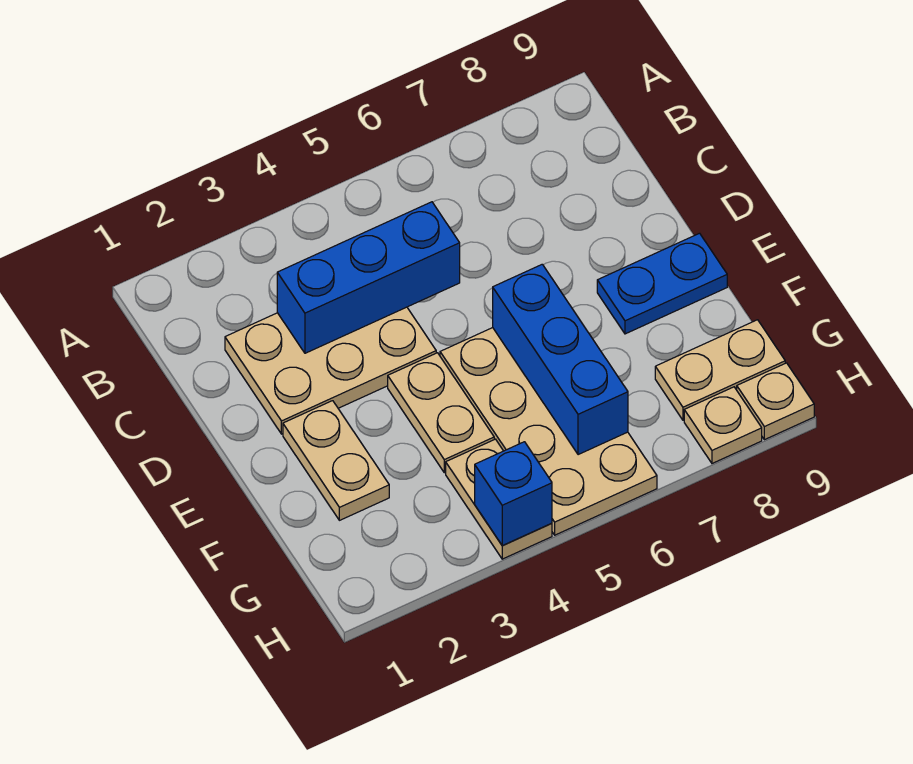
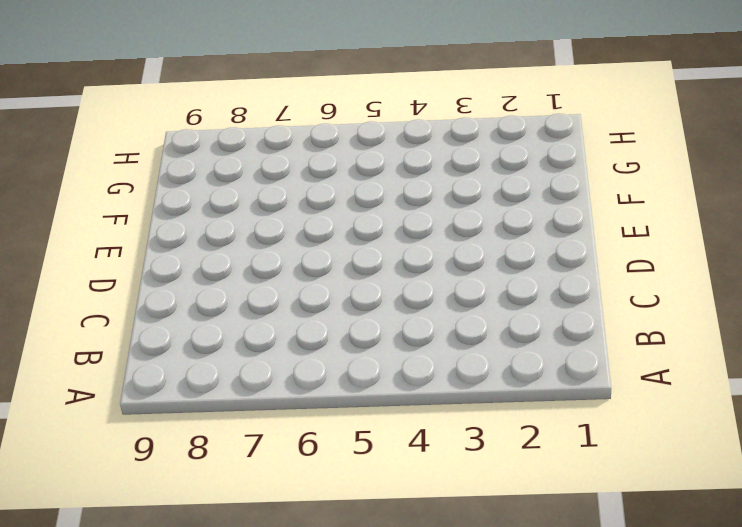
none -> tan plate C2:D4 level 1
none -> tan plate E2:F2 level 1
none -> tan plate E4:F4 level 1

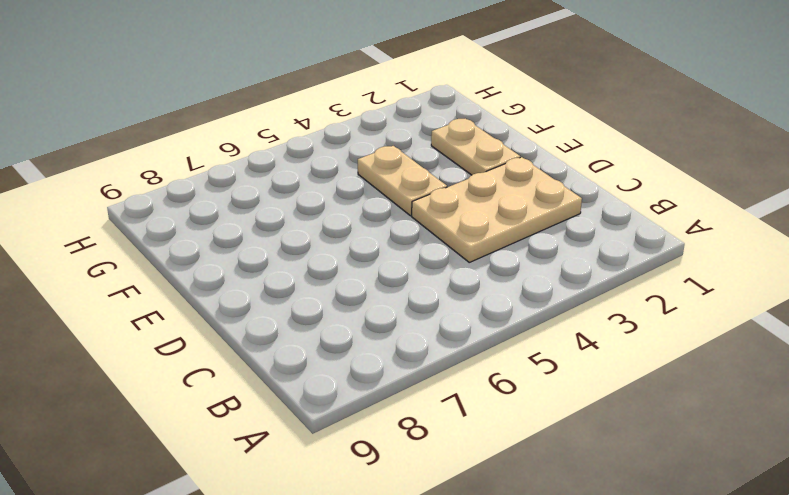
none -> tan plate E5:H6 level 1
none -> blue plate E8:E9 level 1
none -> tan plate G4:H4 level 1

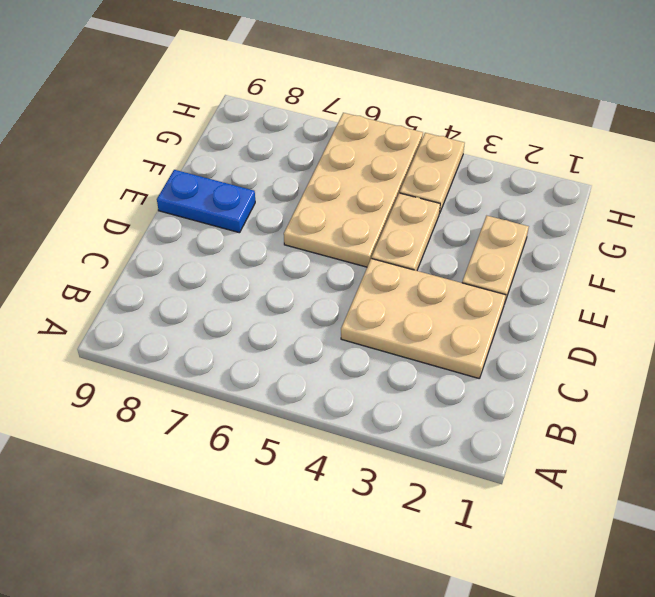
none -> tan plate G8:G9 level 1
none -> tan plate H8 level 1
none -> tan plate H9 level 1

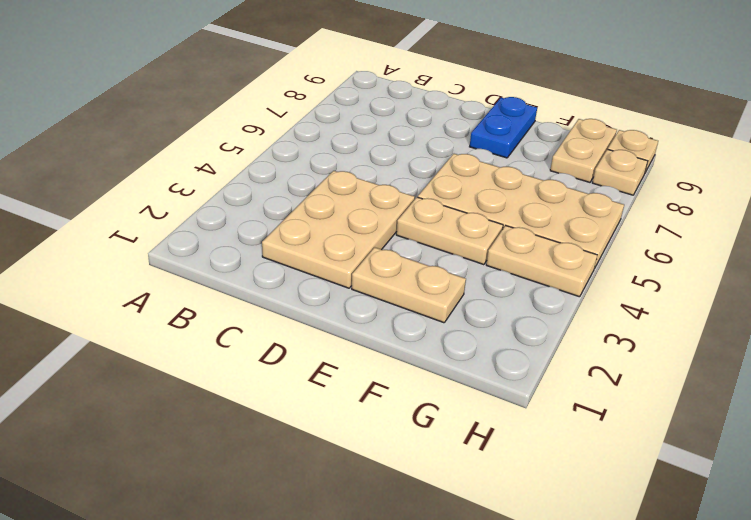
none -> blue brick C3:C5 level 2
none -> blue brick E6:G6 level 2
none -> blue brick H4 level 2

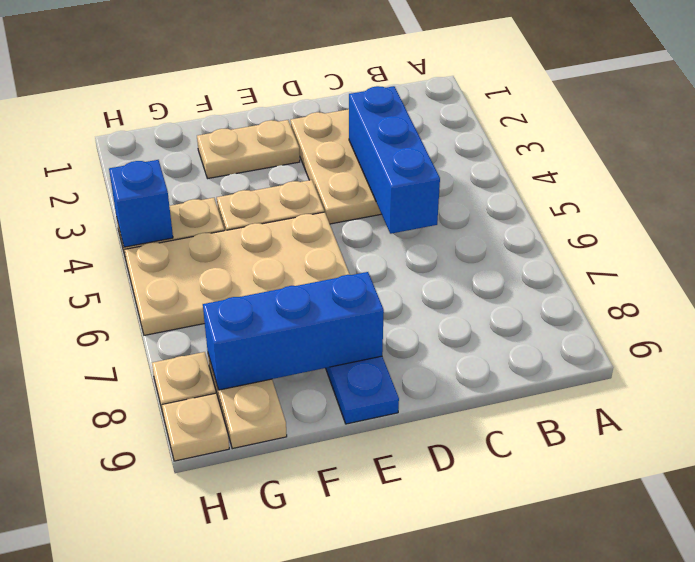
blue brick E8:G8 level 2 -> blue brick E6:G6 level 2

